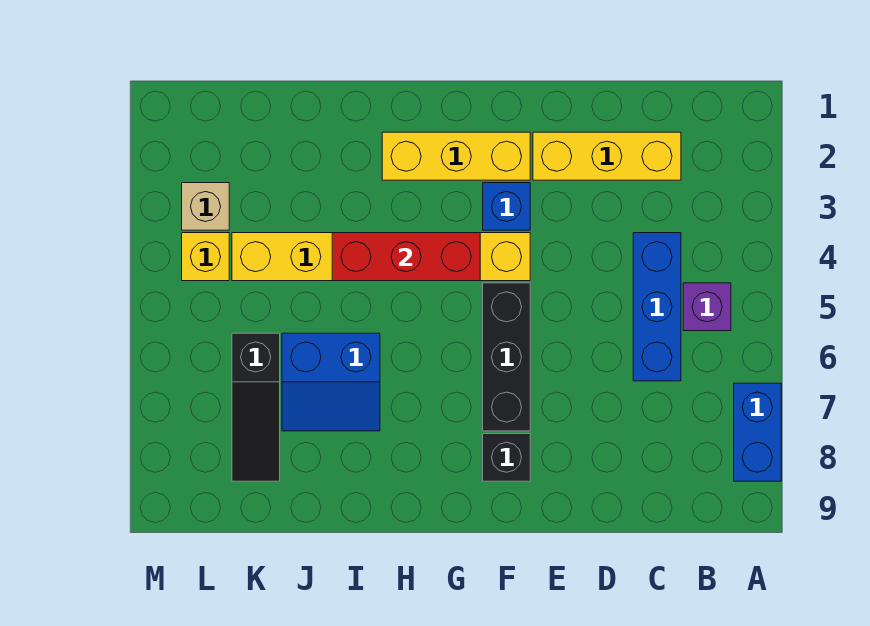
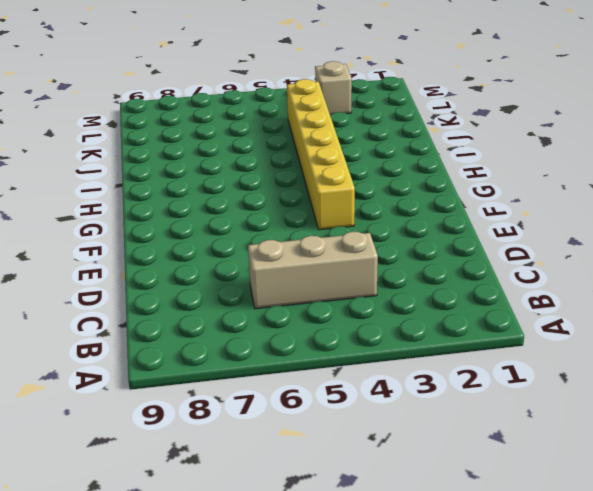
tan brick C4:C6 level 1 -> blue brick C4:C6 level 1
none -> blue brick A7:A8 level 1
none -> purple brick B5 level 1
none -> yellow brick C2:E2 level 1

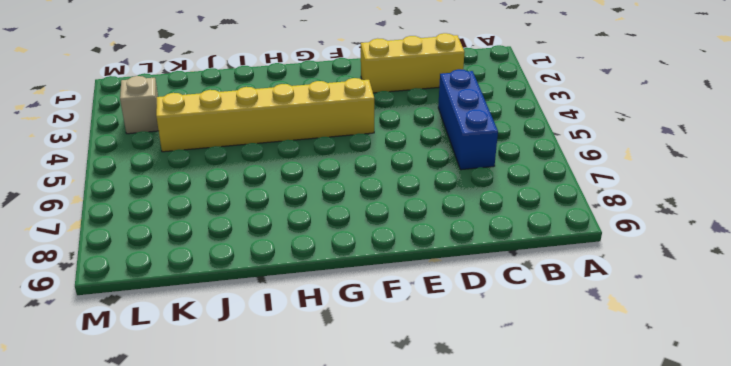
none -> blue brick A7:A8 level 1
none -> purple brick B5 level 1
none -> yellow brick F2:H2 level 1

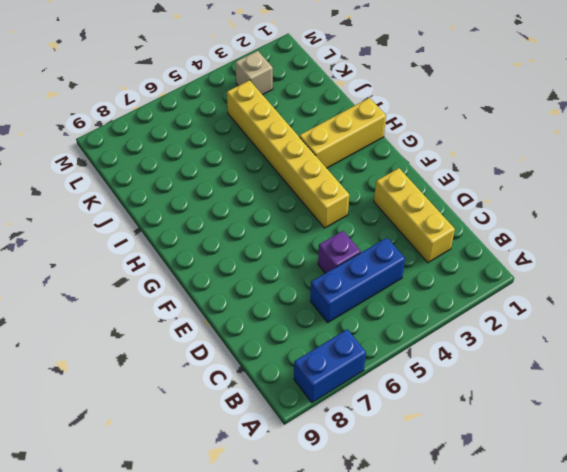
purple brick D5 level 1 -> purple brick B5 level 1
yellow brick H1:H3 level 1 -> yellow brick F2:H2 level 1
none -> blue brick F3 level 1
none -> black brick F5:F7 level 1
none -> black brick F8 level 1

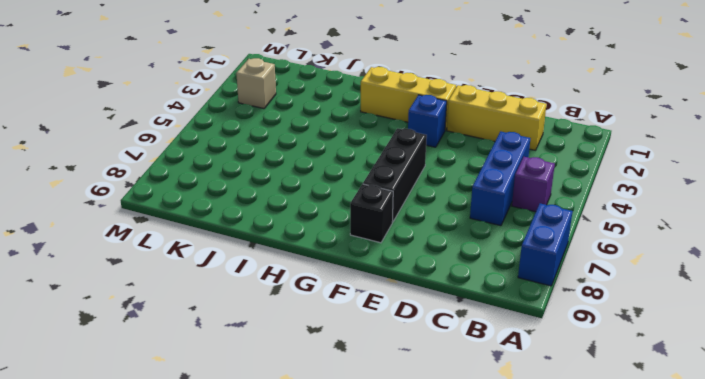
none -> yellow brick F4:K4 level 1
none -> blue slope I6:J7 level 1 top 6
none -> black slope K6:K8 level 1 top 6

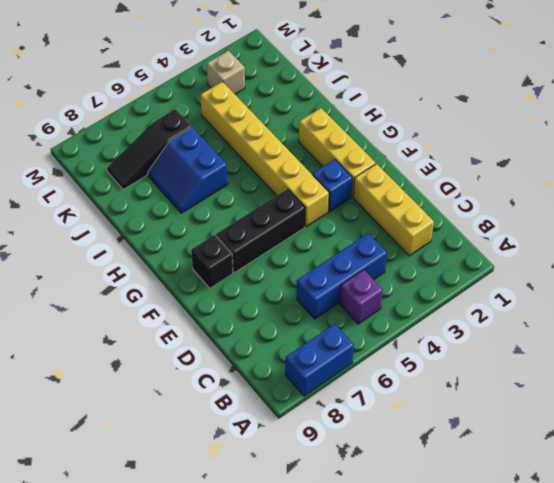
none -> yellow brick L4 level 1
none -> red brick G4:I4 level 2

